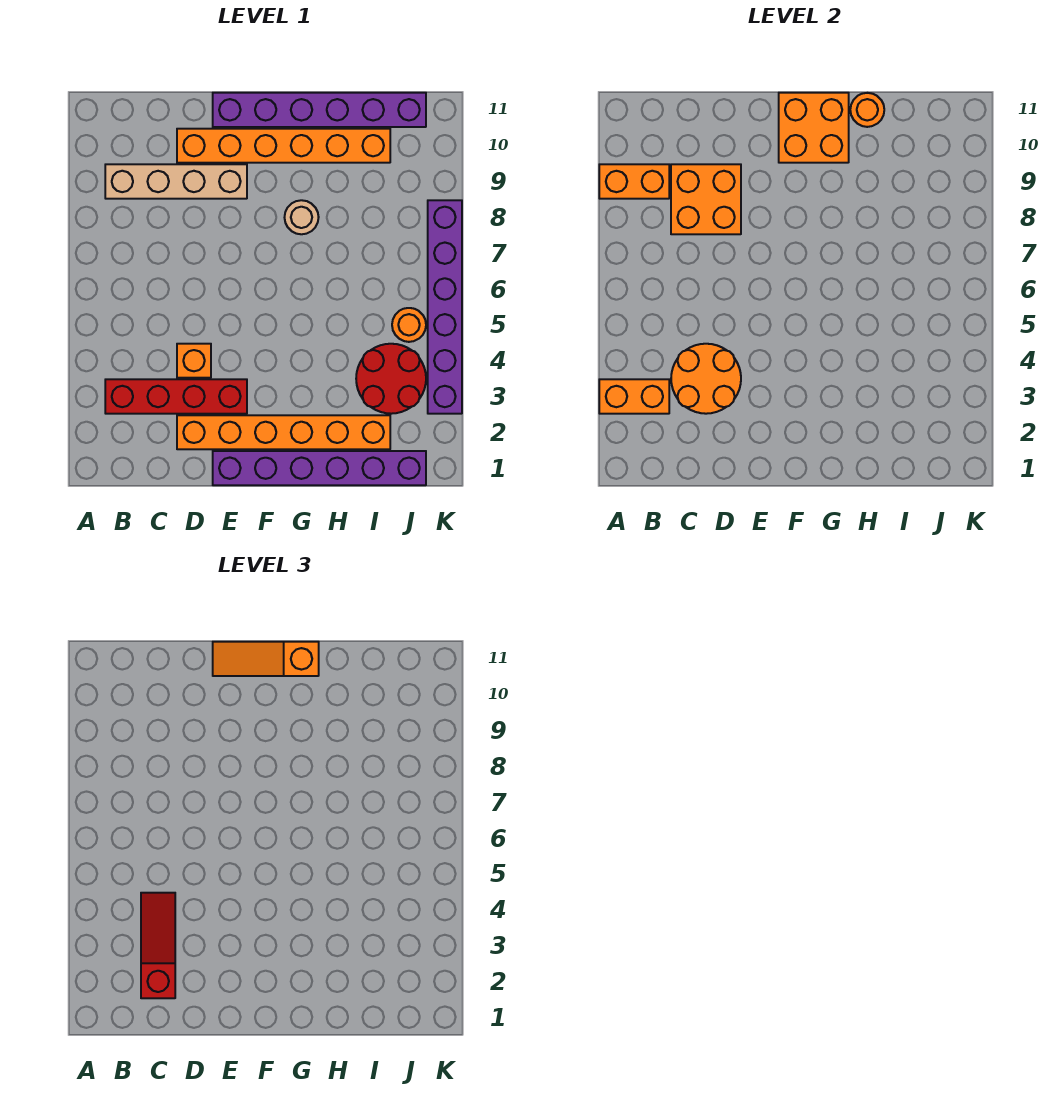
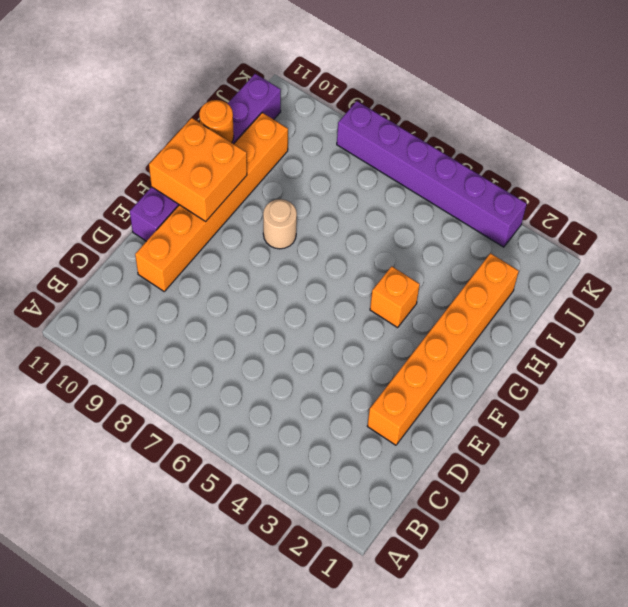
orange brick G4 level 1 -> orange brick D4 level 1
none -> red brick B3:E3 level 1
none -> tan brick B9:E9 level 1
none -> purple brick E1:J1 level 1

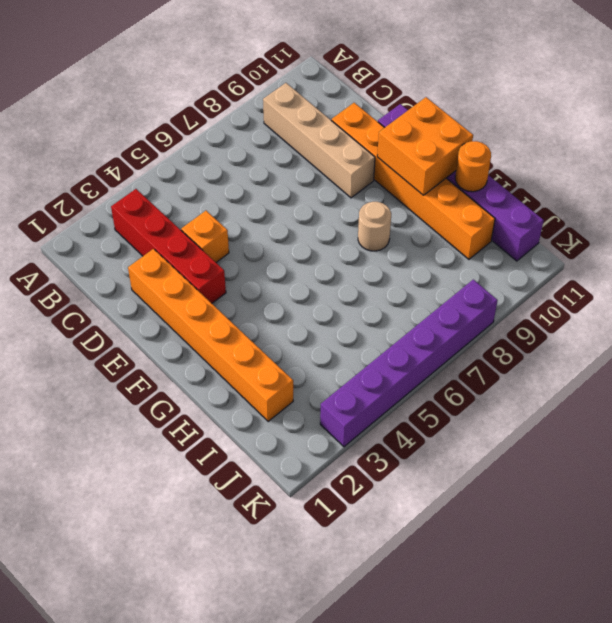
none -> purple brick E1:J1 level 1
none -> red round brick I3:J4 level 1
none -> orange round brick J5 level 1

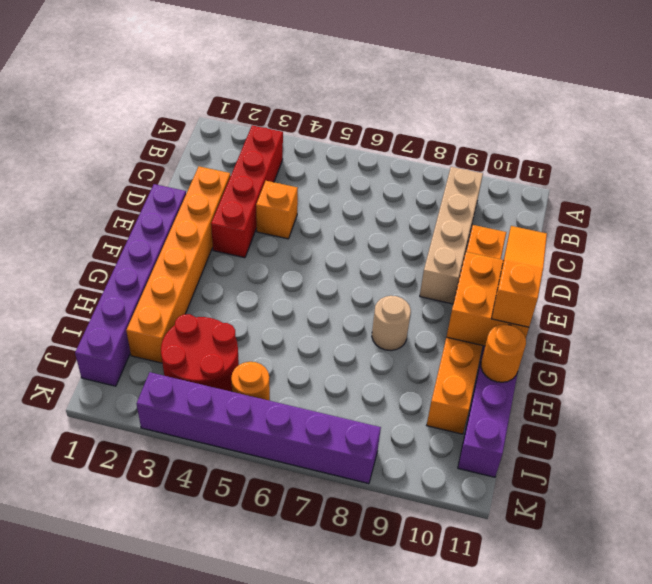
none -> orange brick A3:B3 level 2
none -> orange brick A9:B9 level 2
none -> orange round brick C3:D4 level 2

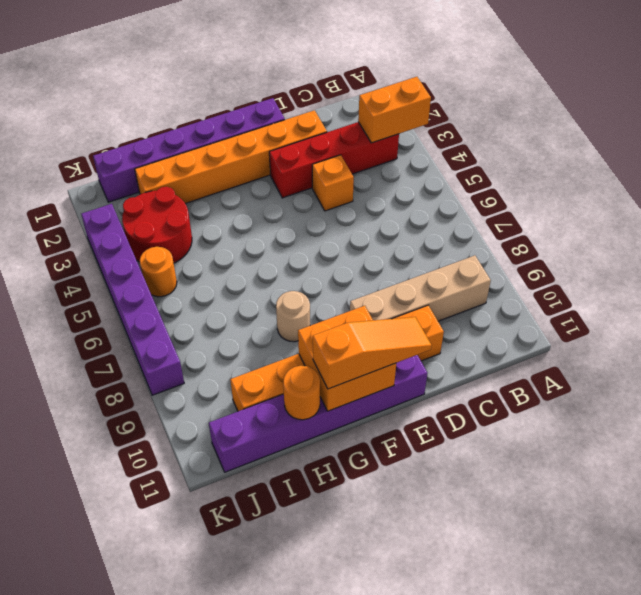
none -> orange brick A9:B9 level 2
none -> orange round brick C3:D4 level 2
none -> orange brick C8:D9 level 2

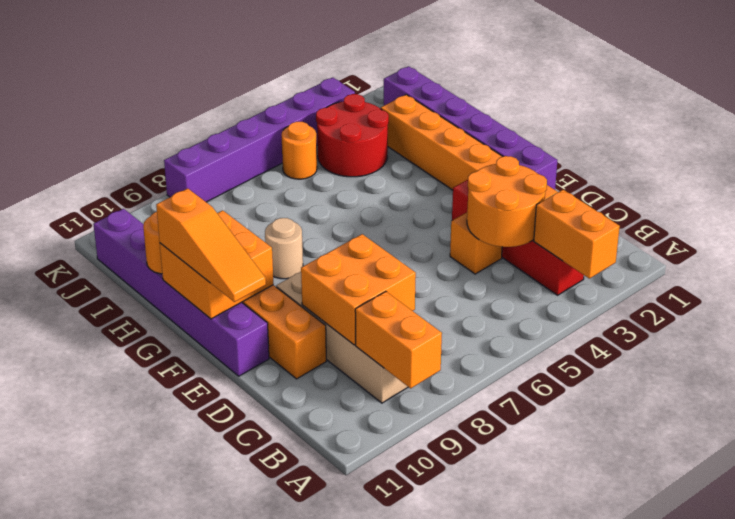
none -> red slope C2:C4 level 3 top 2

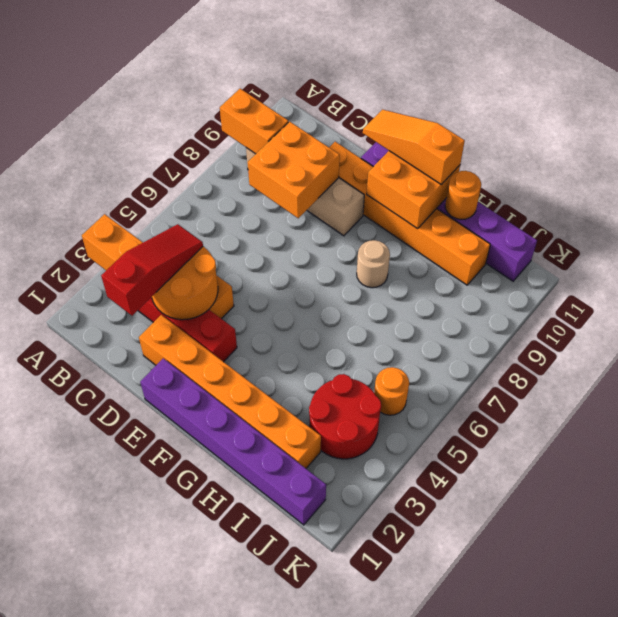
none -> purple brick K3:K8 level 1

